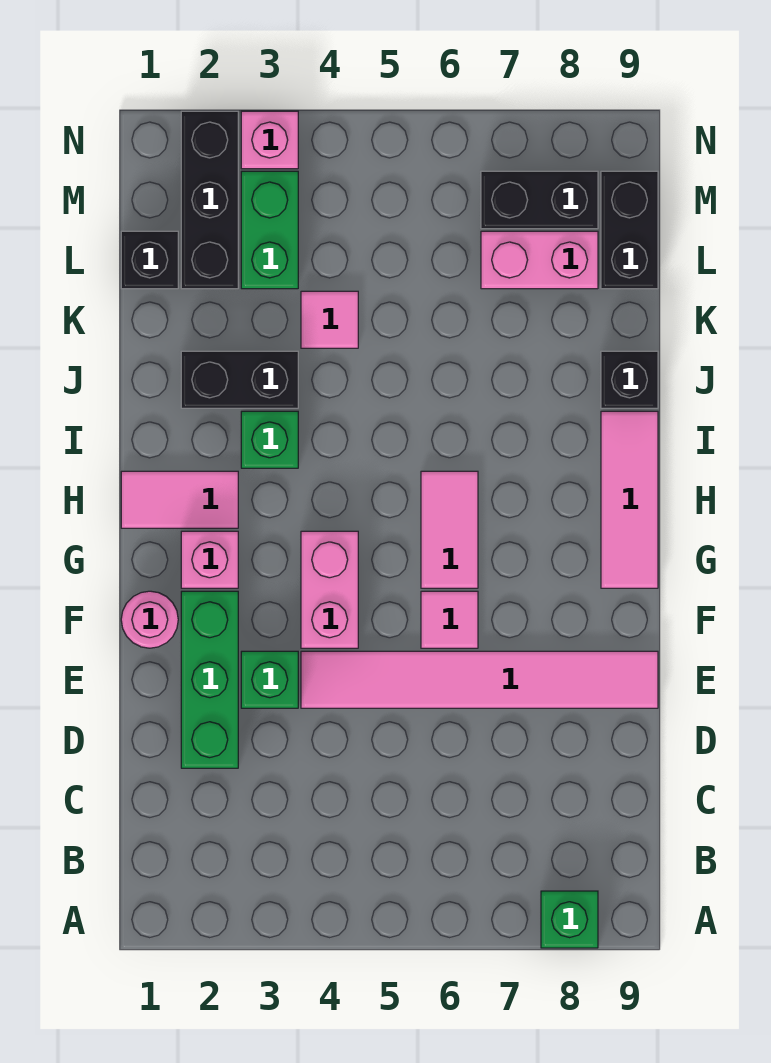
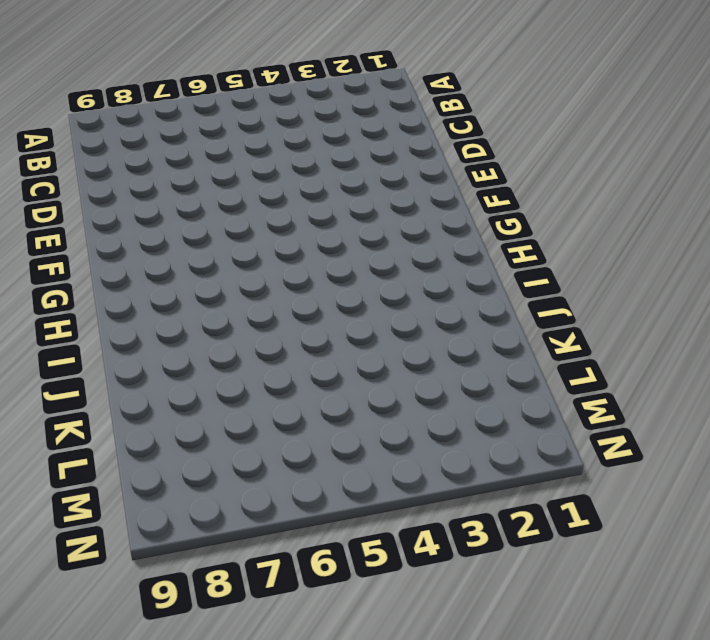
none -> green brick A8 level 1
none -> green brick D2:F2 level 1
none -> green brick E3 level 1

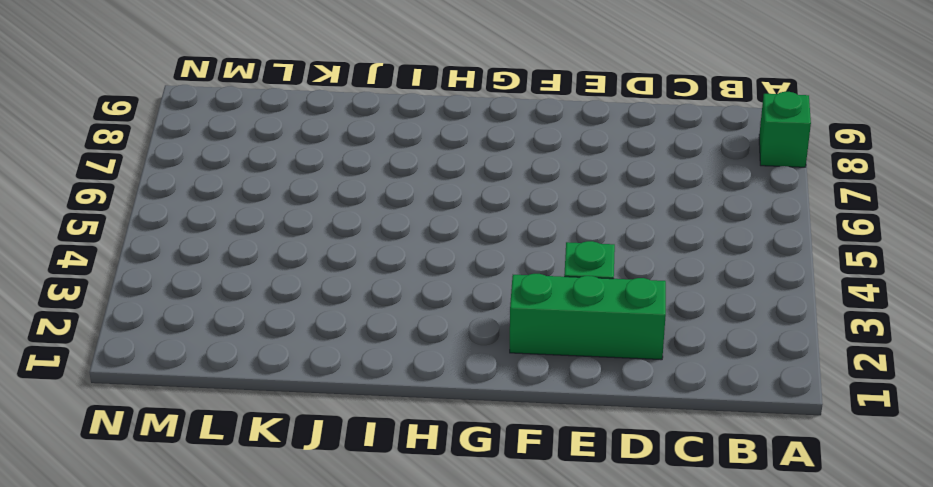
none -> pink tile E4:E9 level 1
none -> pink round brick F1 level 1
none -> pink brick F4:G4 level 1

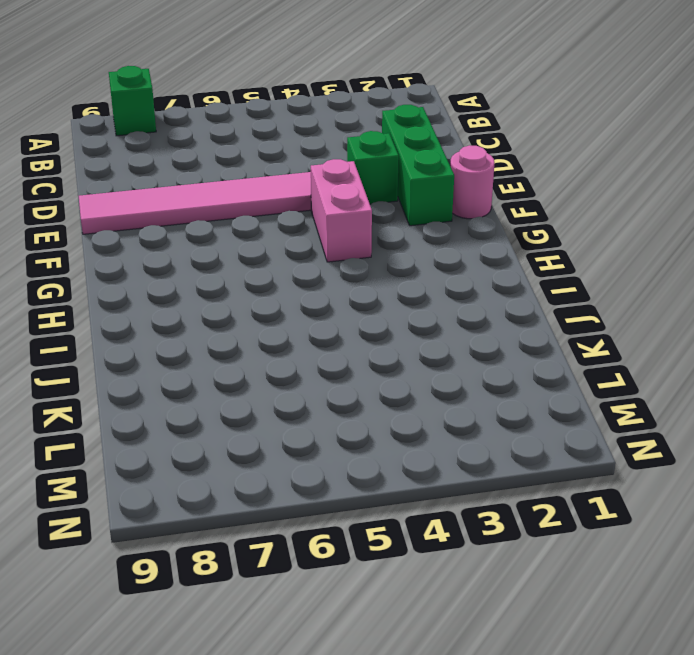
none -> pink tile F6 level 1
none -> pink brick G2 level 1
none -> pink tile G6:H6 level 1

